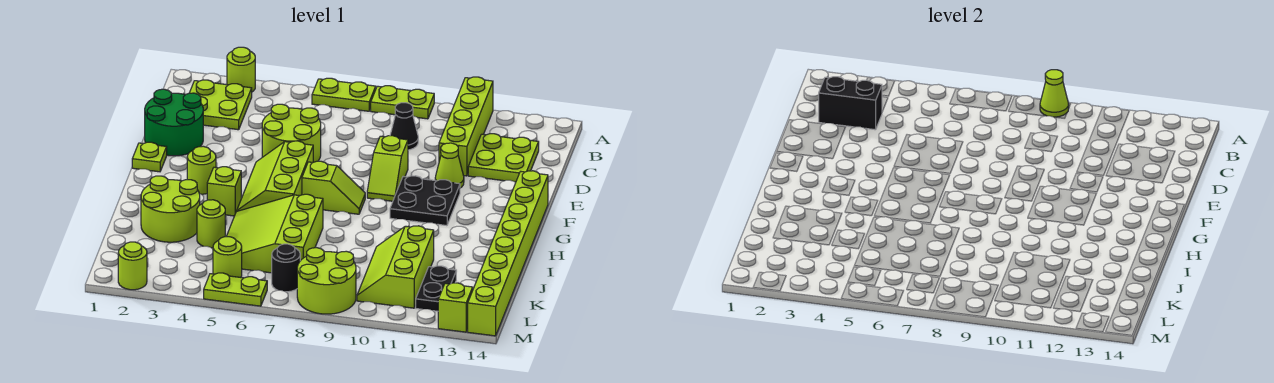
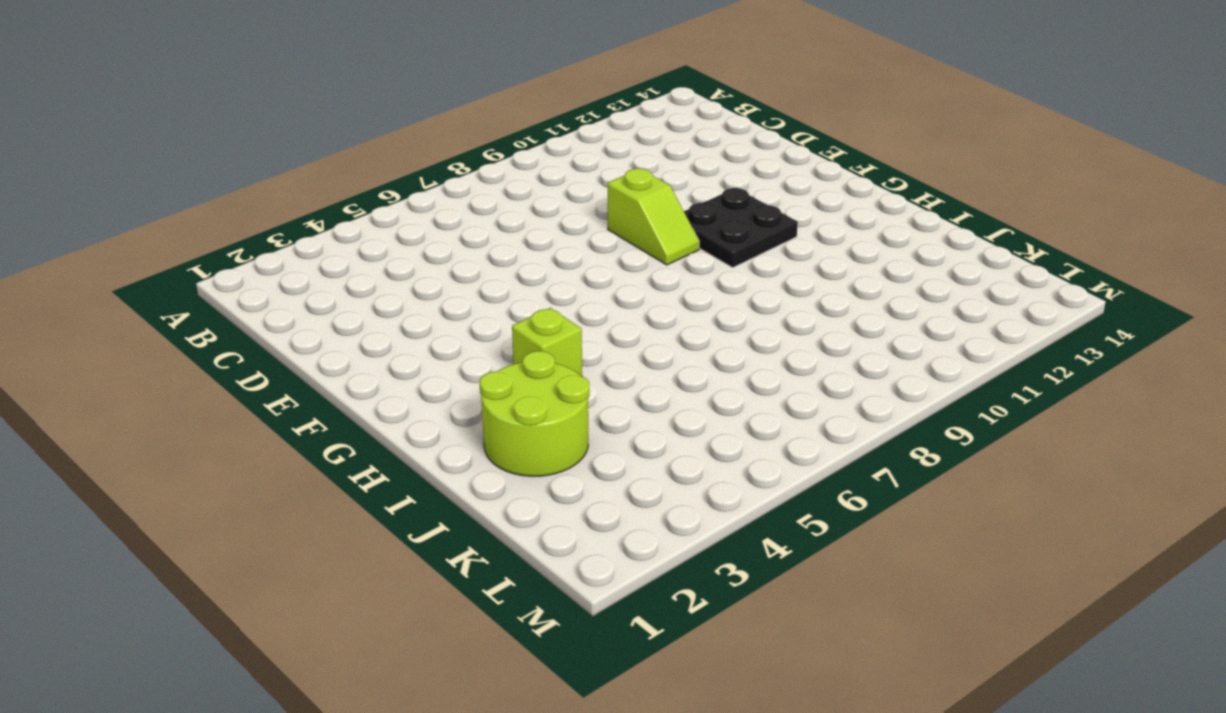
none -> lime round brick A3 level 1
none -> lime plate A6:A7 level 1
none -> lime plate A8:A9 level 1
none -> lime brick A11:D11 level 1

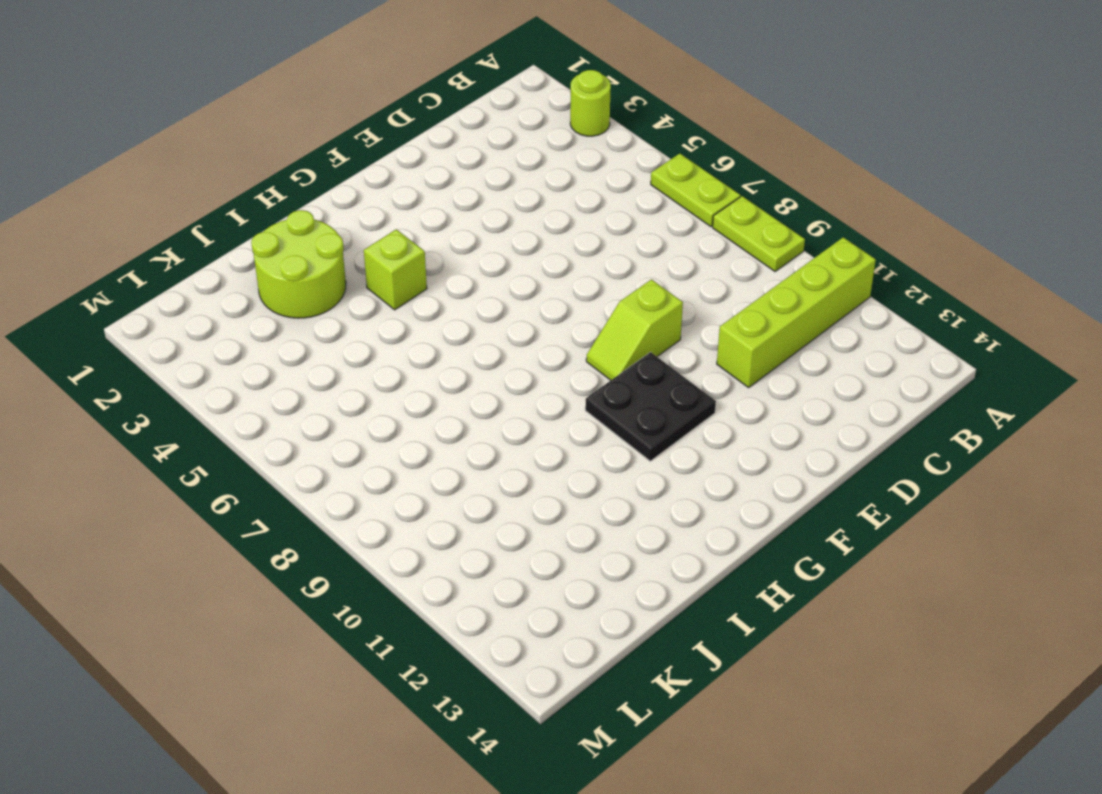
none -> lime plate B2:C3 level 1
none -> black cone C9 level 1
none -> lime plate C12:D13 level 1
none -> green round brick D1:E2 level 1

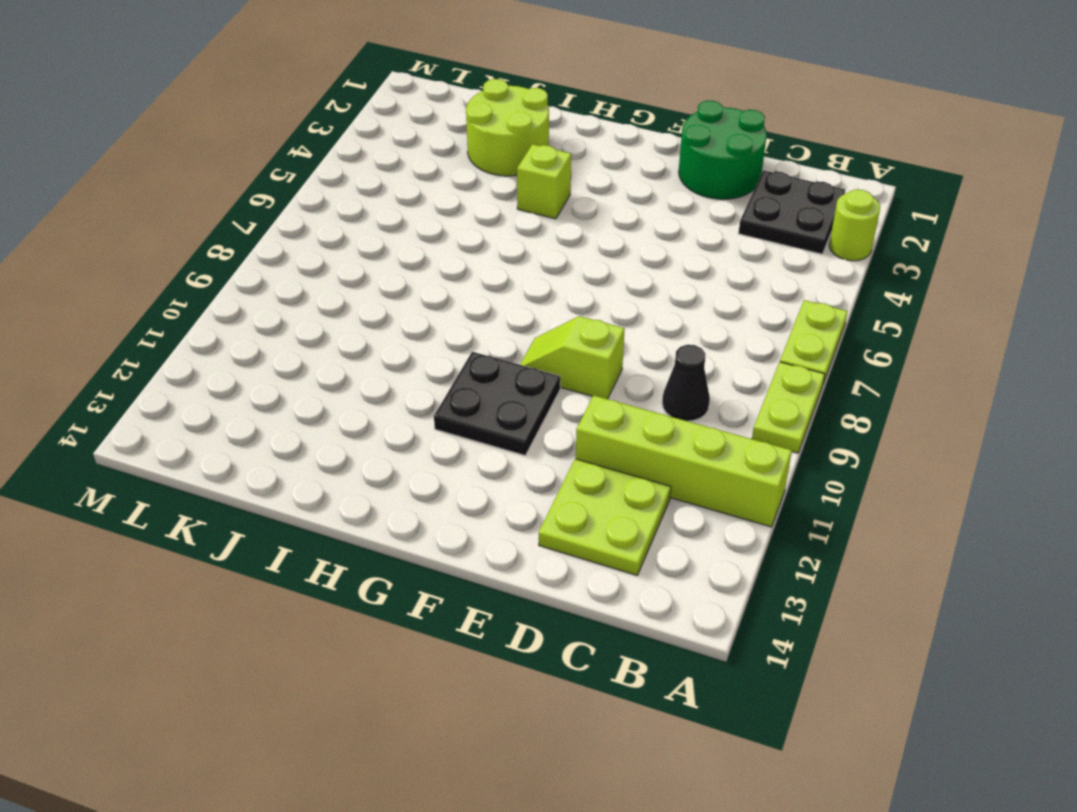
black plate B2:C3 level 1 -> lime plate B2:C3 level 1
none -> lime round brick D5:E6 level 1
none -> lime cone E11 level 1
none -> lime plate F1 level 1
none -> lime slope F5:H6 level 1 top 6

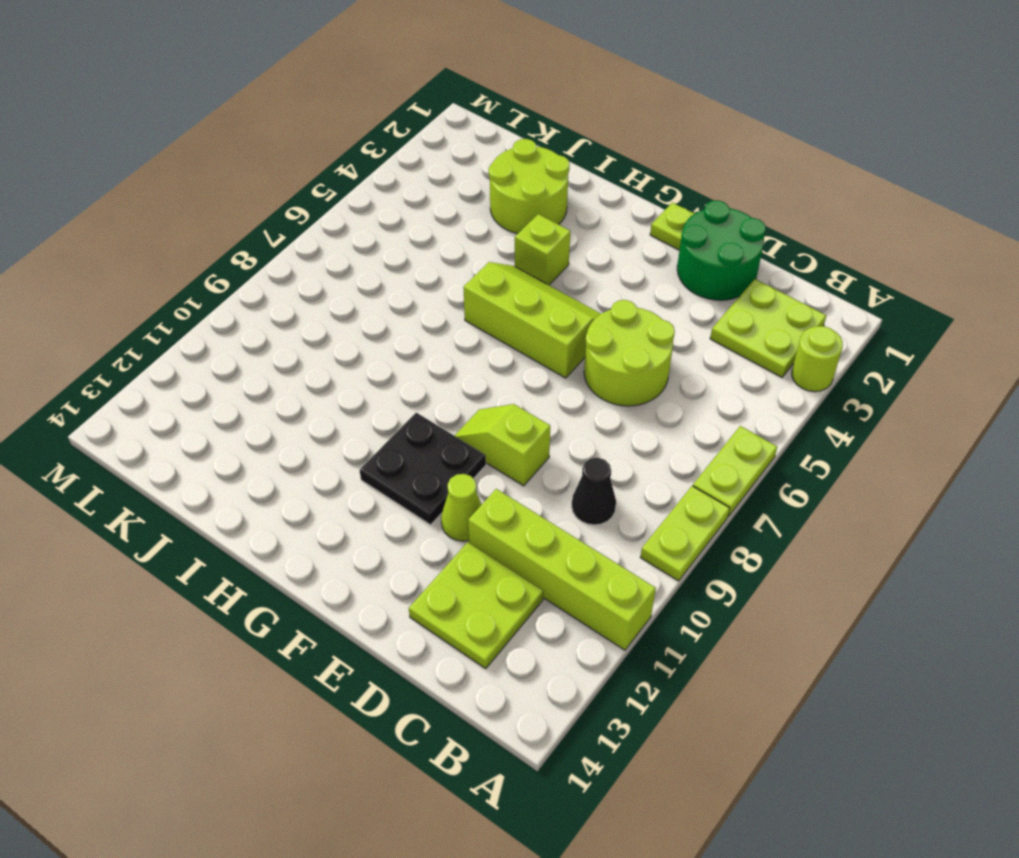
none -> lime brick F14:M14 level 1
none -> lime round brick G3 level 1
none -> lime slope G7:G8 level 1 top 7
none -> lime slope I5:K7 level 1 top 7

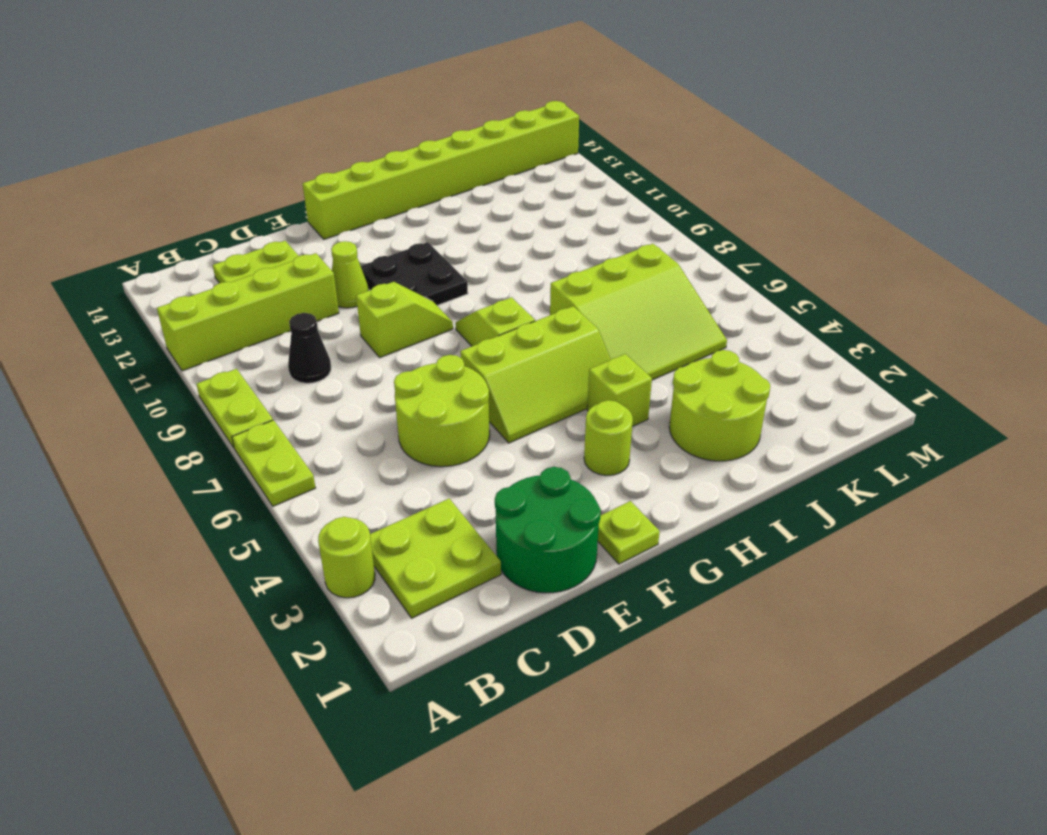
none -> lime round brick J4 level 1
none -> lime slope J10:L11 level 1 top 11
none -> black plate K12:L12 level 1
none -> lime round brick L5 level 1

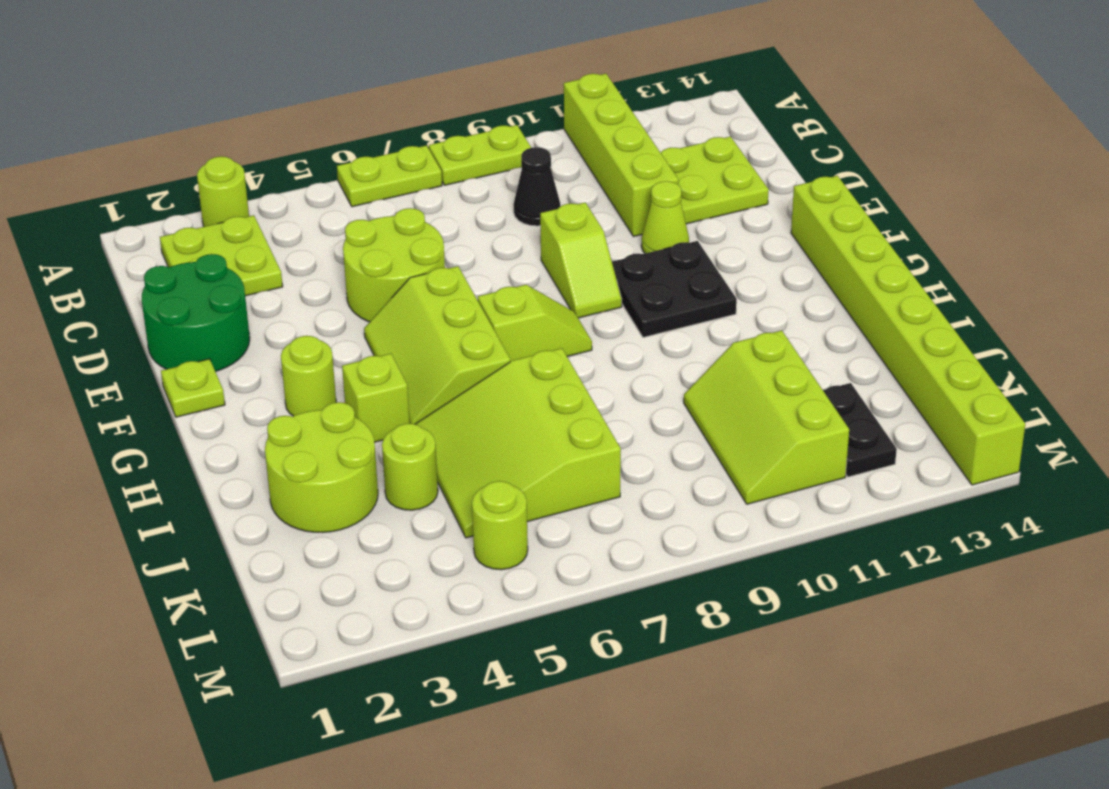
none -> black round brick L7 level 1
none -> lime round brick L8:M9 level 1
none -> lime round brick M2 level 1
none -> lime plate M5:M6 level 1

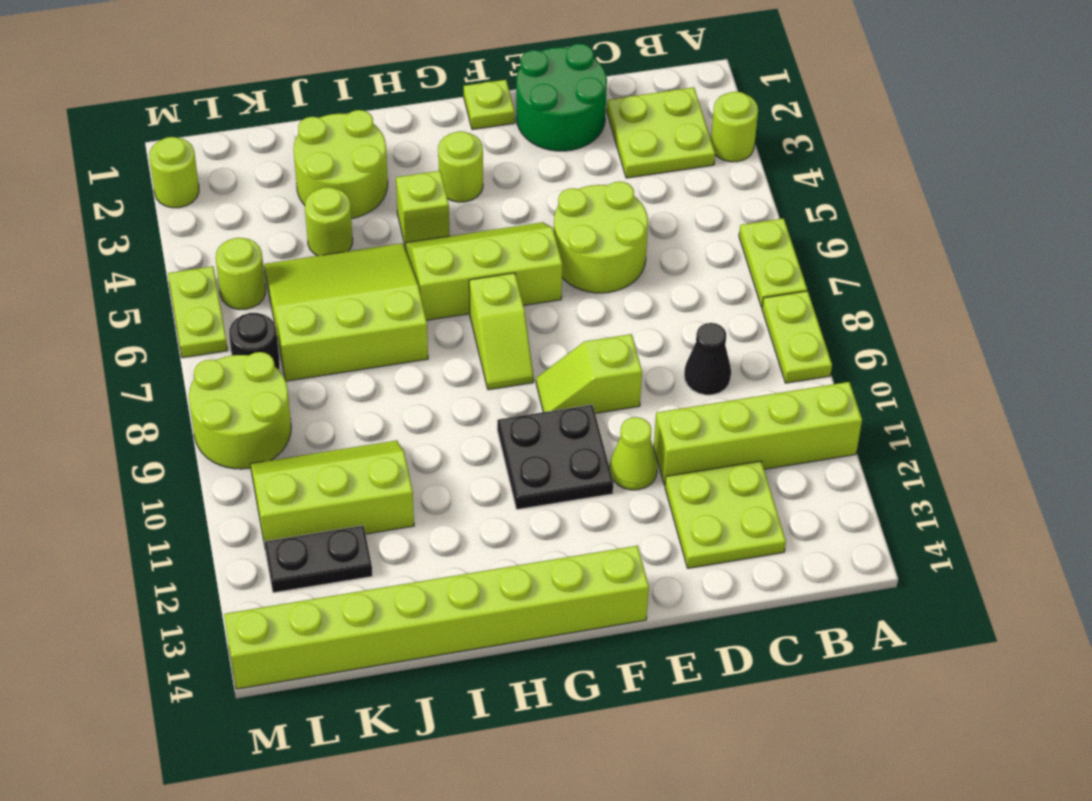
none -> lime brick M13 level 1
none -> lime cone A9 level 2
none -> black brick C2:C3 level 2

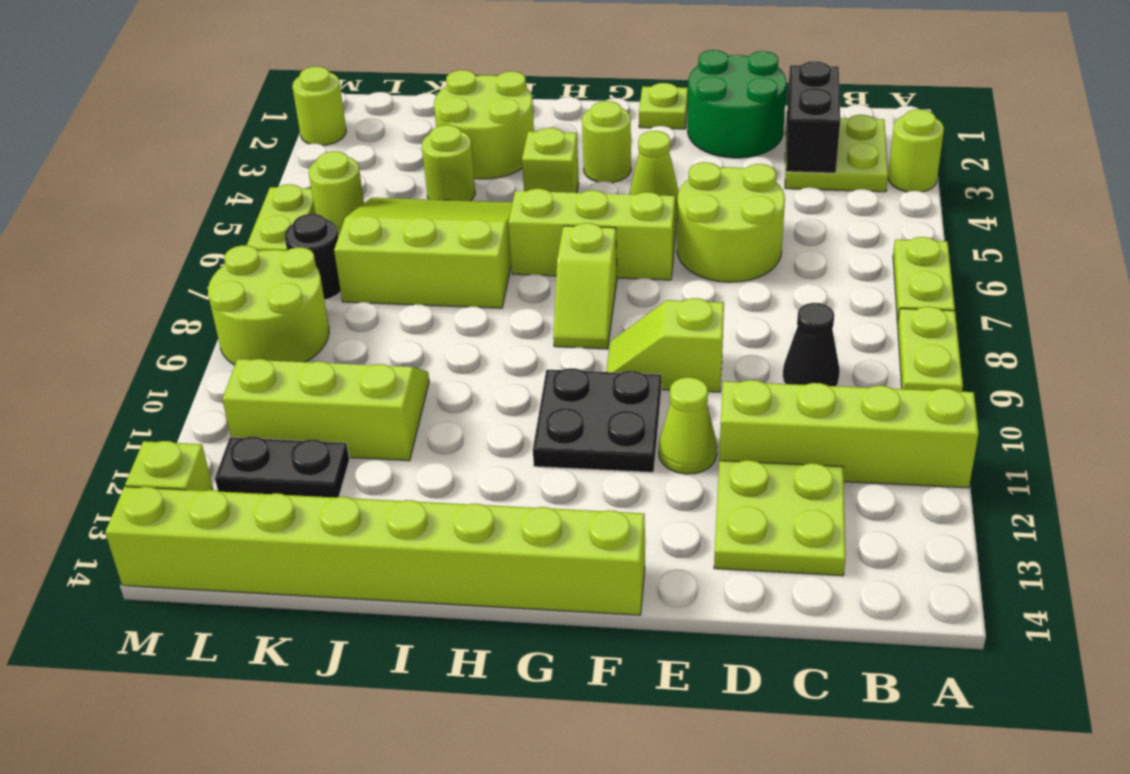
lime cone F4 level 1 -> lime cone A9 level 2

